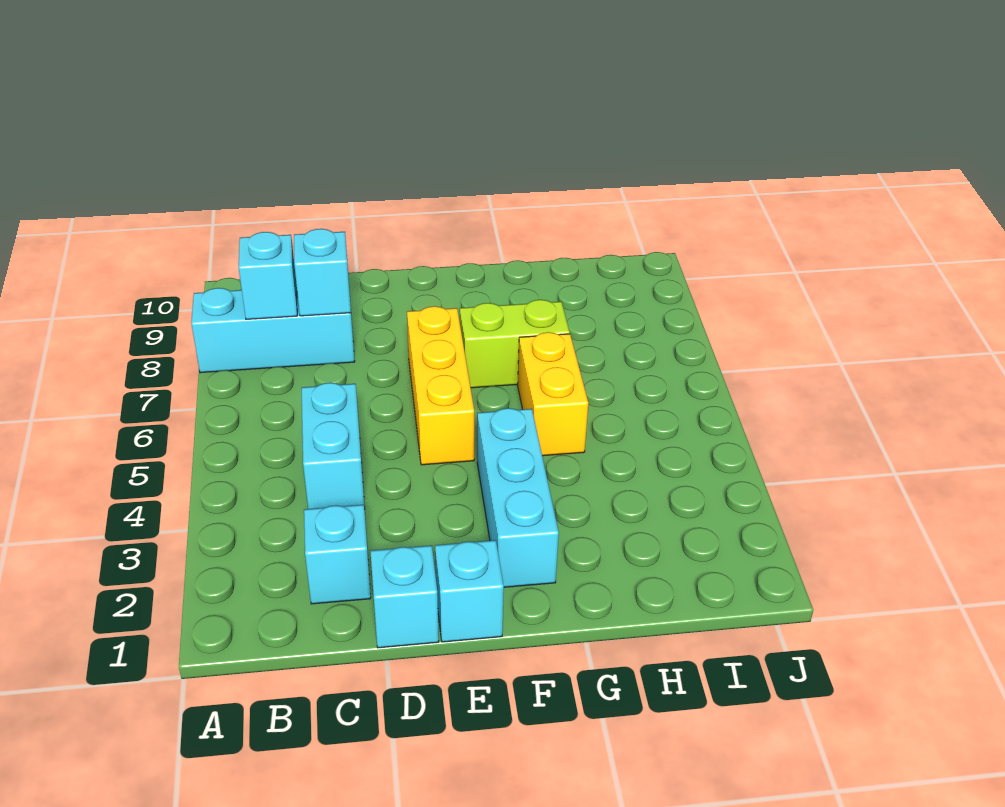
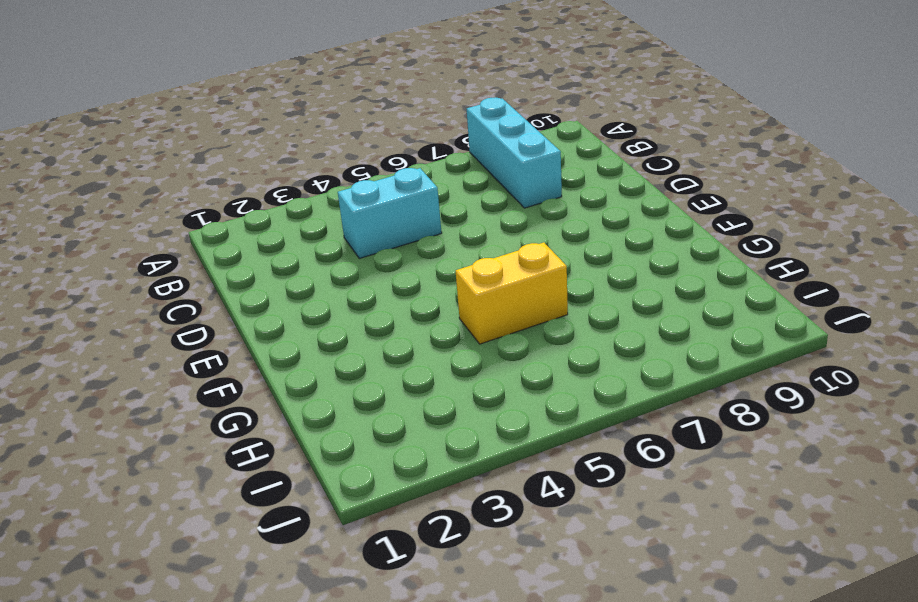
none -> cyan brick C2 level 1
none -> cyan brick D1 level 1

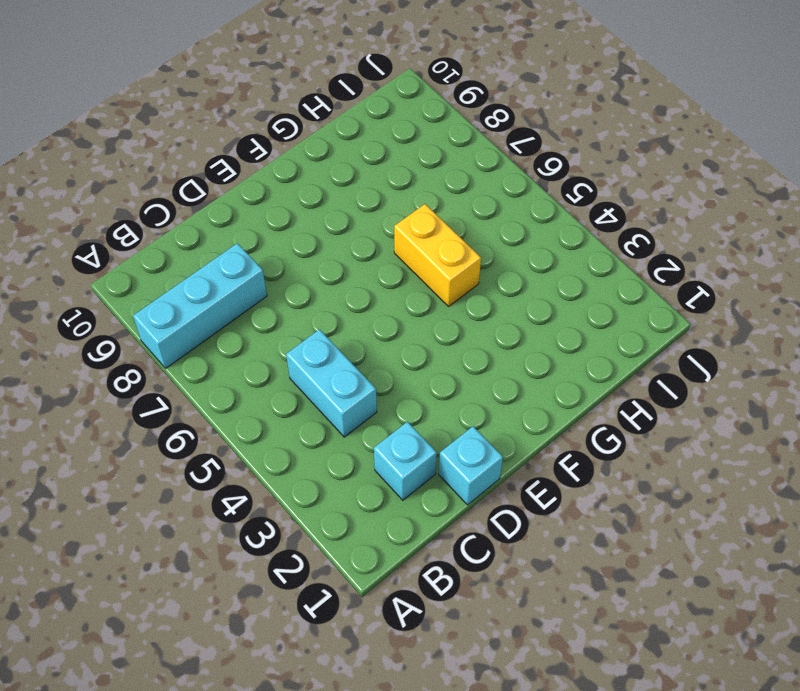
none -> cyan brick E1 level 1
none -> yellow brick E5:E7 level 1

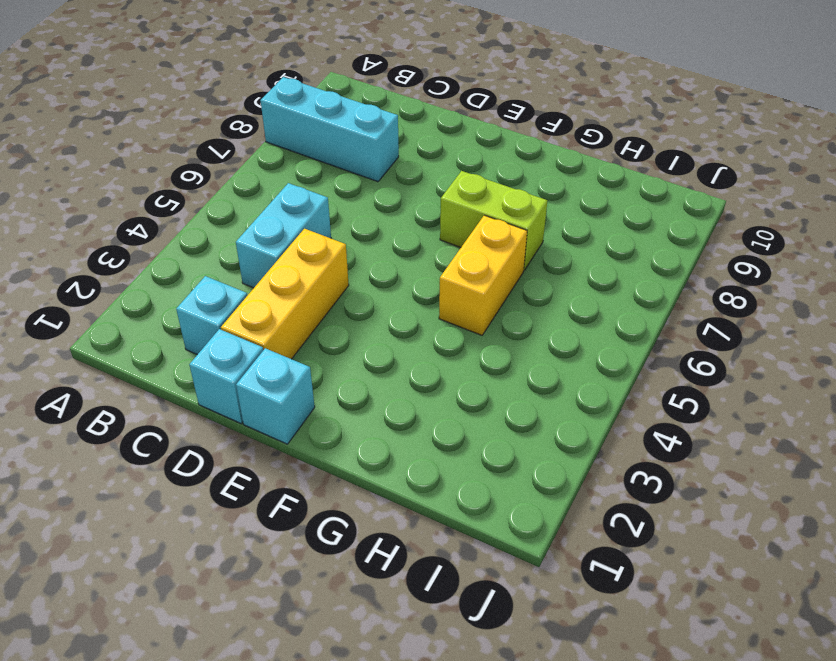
yellow brick D2:D4 level 1 -> yellow brick E5:E7 level 1
none -> cyan brick F2:F4 level 1
none -> cyan brick B8 level 2

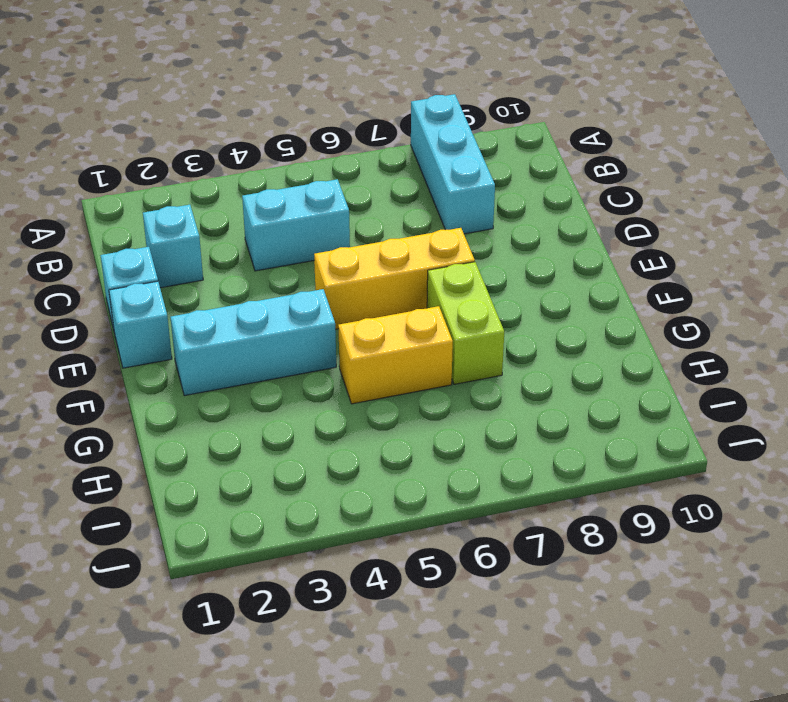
none -> cyan brick B8 level 2
none -> cyan brick C8 level 2

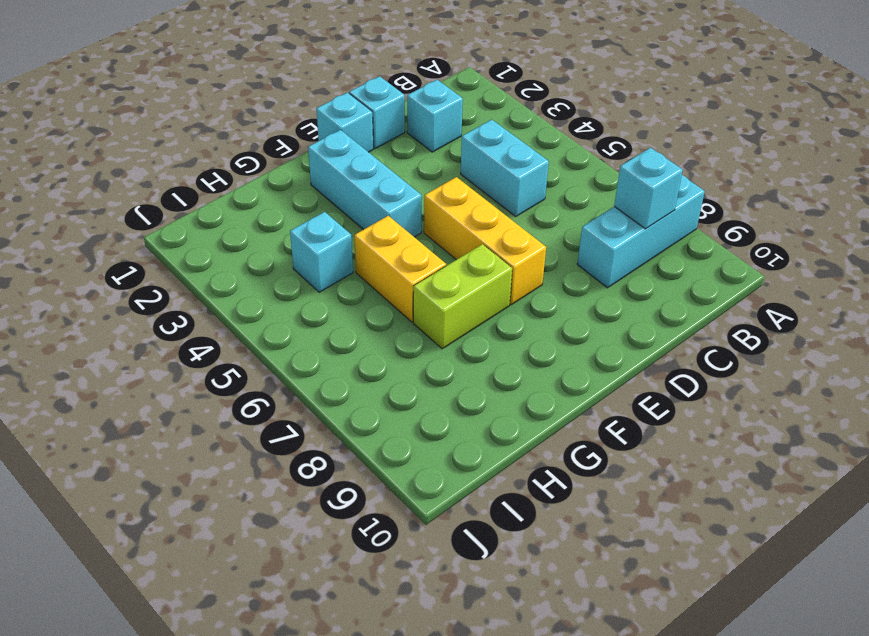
cyan brick H4 level 1 -> cyan brick C8 level 2

